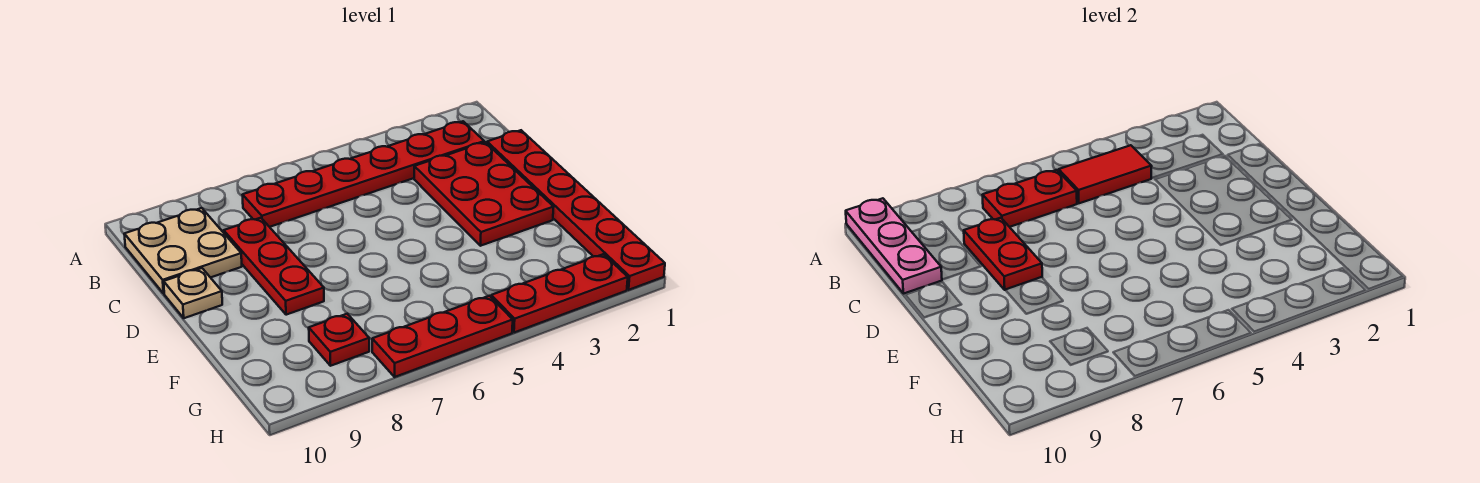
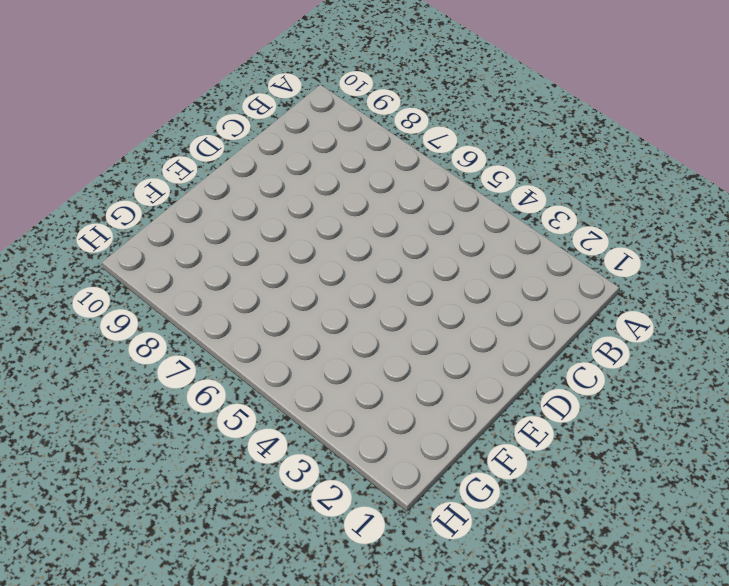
none -> red plate B2:B7 level 1
none -> tan plate B9:C10 level 1
none -> red plate C1:H1 level 1

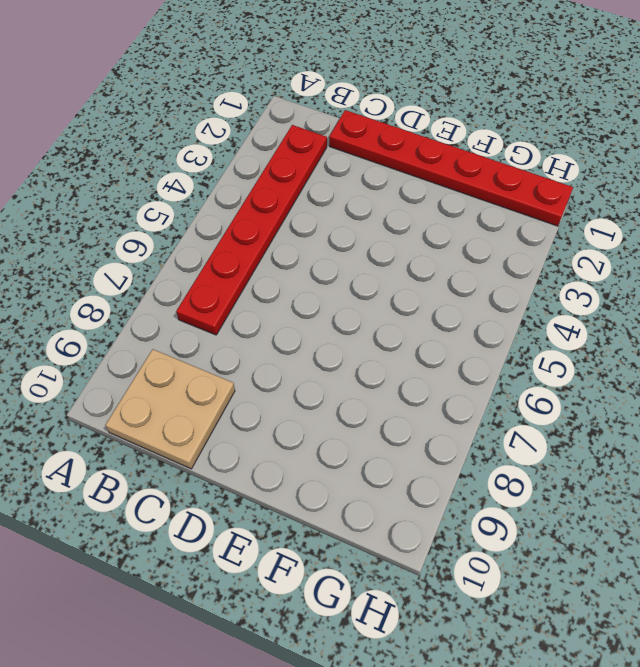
none -> red plate C2:E3 level 1
none -> red plate C8:E8 level 1
none -> tan plate D10 level 1

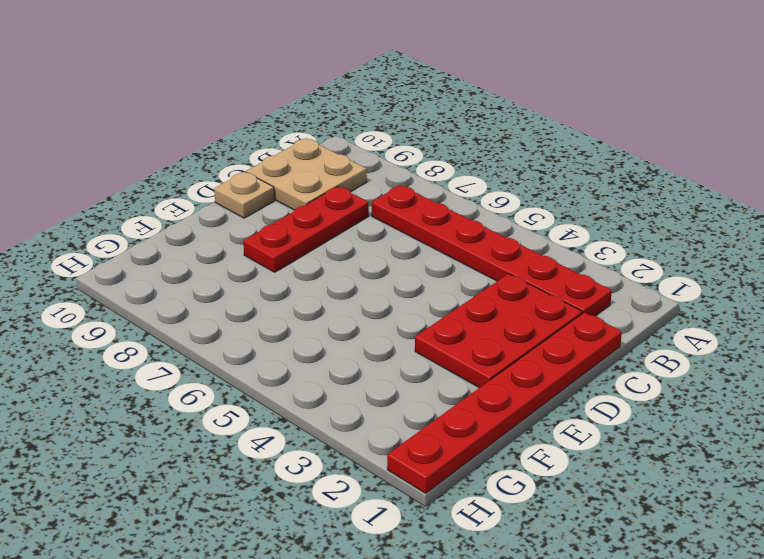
none -> red plate G8 level 1
none -> red plate H2:H4 level 1
none -> red plate H5:H7 level 1

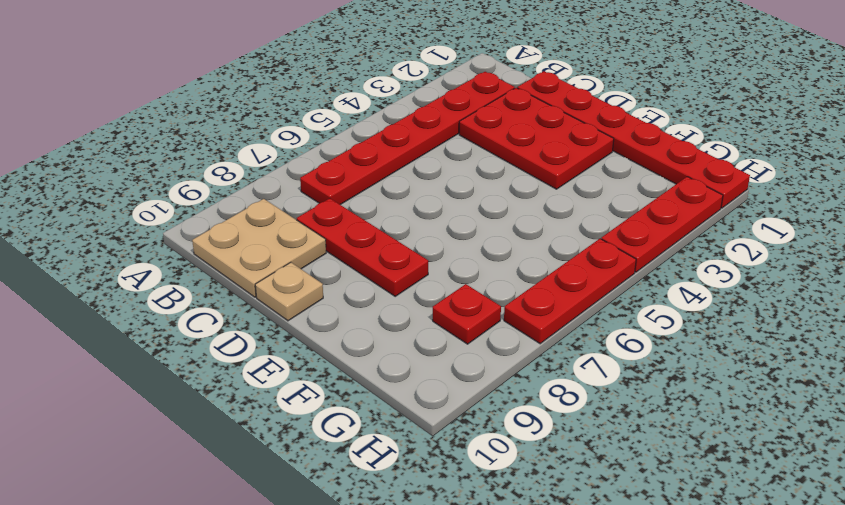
none -> pink plate A10:C10 level 2
none -> red tile B4:B5 level 2
none -> red plate B6:B7 level 2

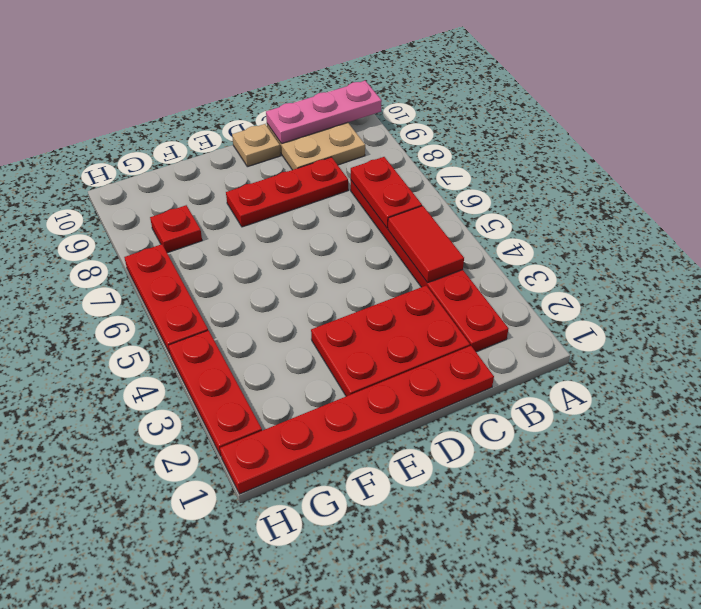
none -> red plate C8:D8 level 2

